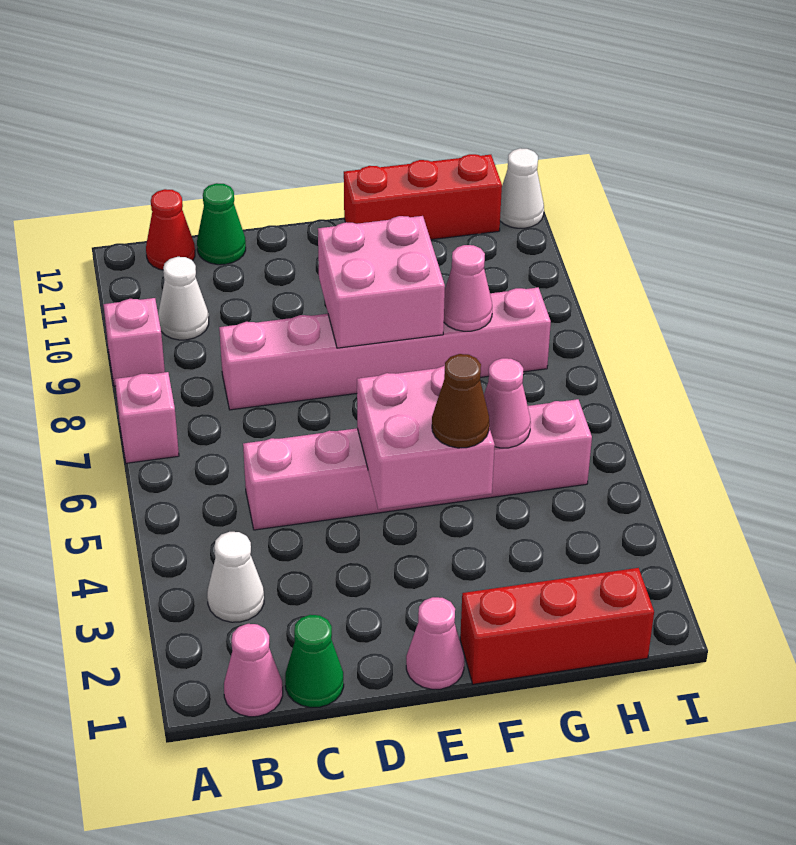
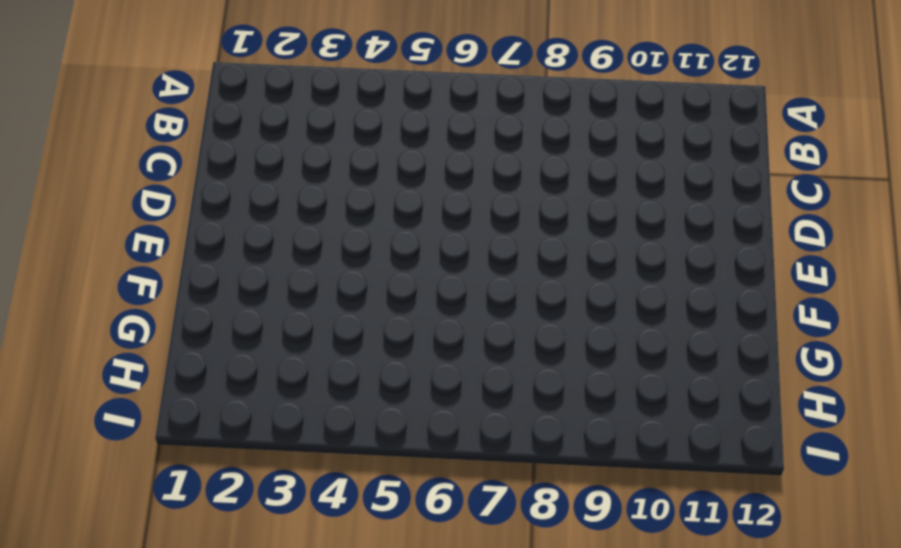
none -> pink brick A7 level 1
none -> pink brick A9 level 1
none -> pink cone B1 level 1

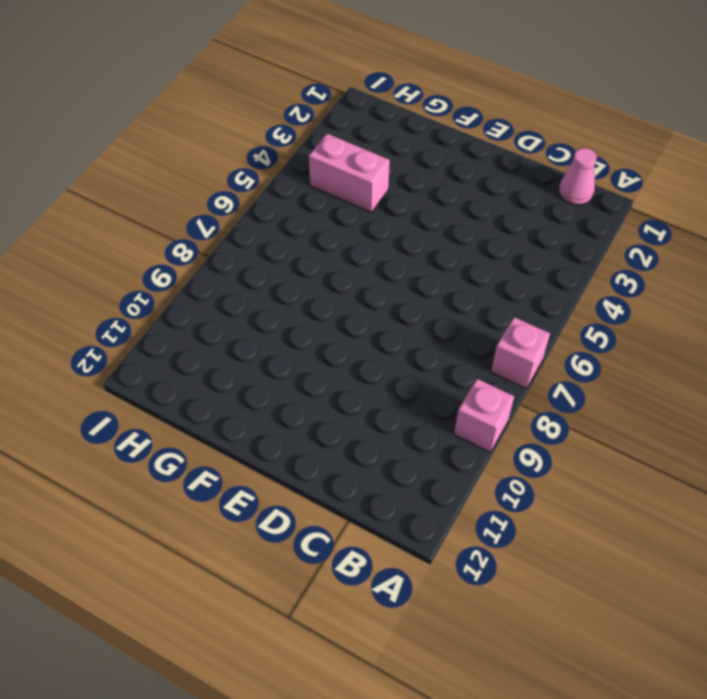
pink brick G4:H4 level 1 -> none
none -> white cone B3 level 1
none -> white cone B10 level 1
none -> red cone B12 level 1

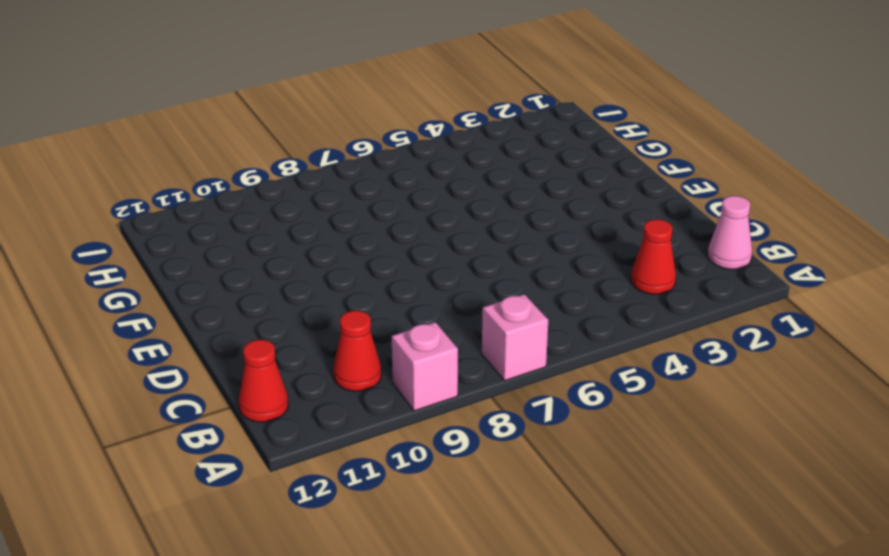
red cone B3 level 1 -> white cone B3 level 1
red cone B10 level 1 -> white cone B10 level 1
none -> green cone C1 level 1
none -> pink brick C5:H5 level 1
none -> pink brick C8:H8 level 1

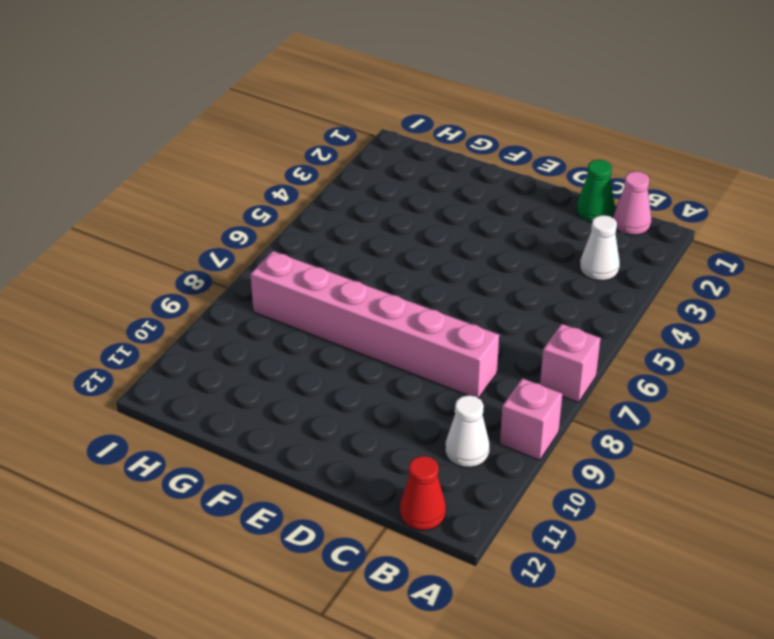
none -> pink brick C5:H5 level 1
none -> green cone C12 level 1
none -> pink cone E1 level 1

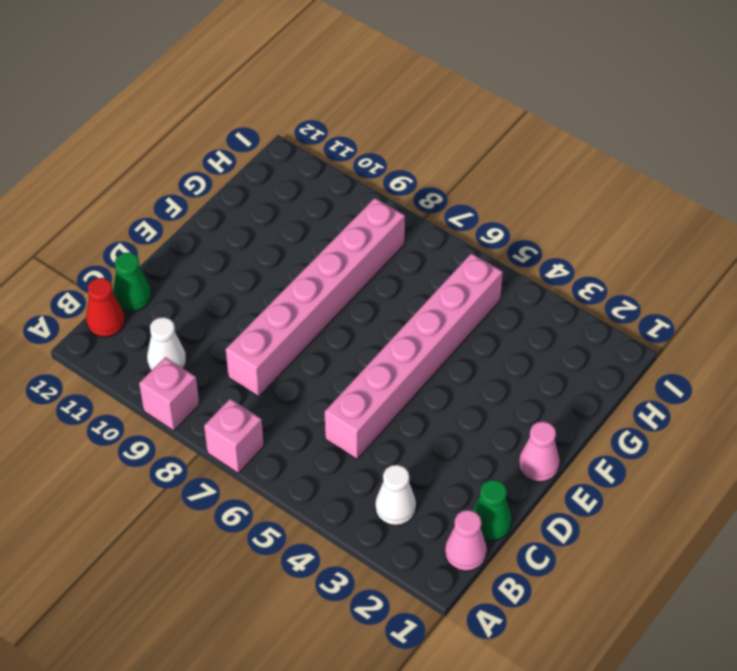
none -> red brick F1:H1 level 1
none -> red brick F12:H12 level 1
none -> white cone I12 level 1

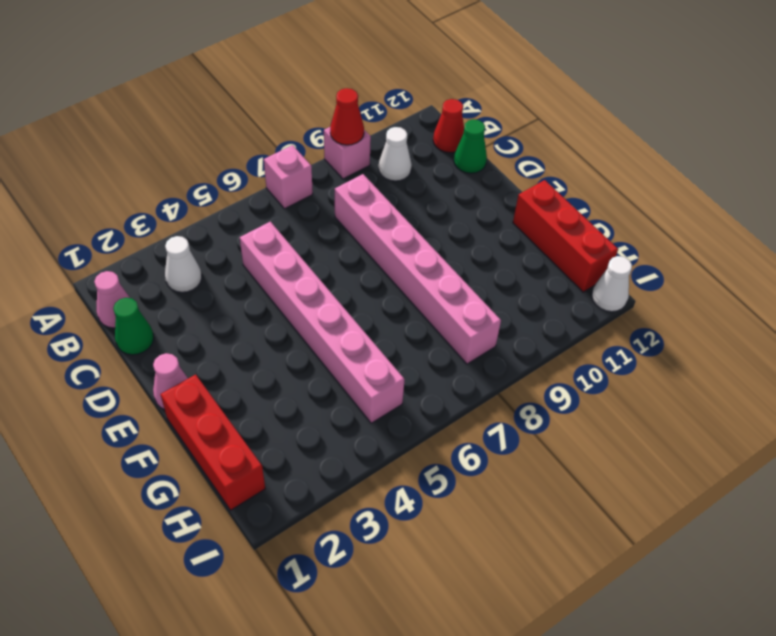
red cone A9 level 2 -> none
none -> pink brick E4:F5 level 2
none -> pink brick E8:F9 level 2
none -> pink cone G5 level 2

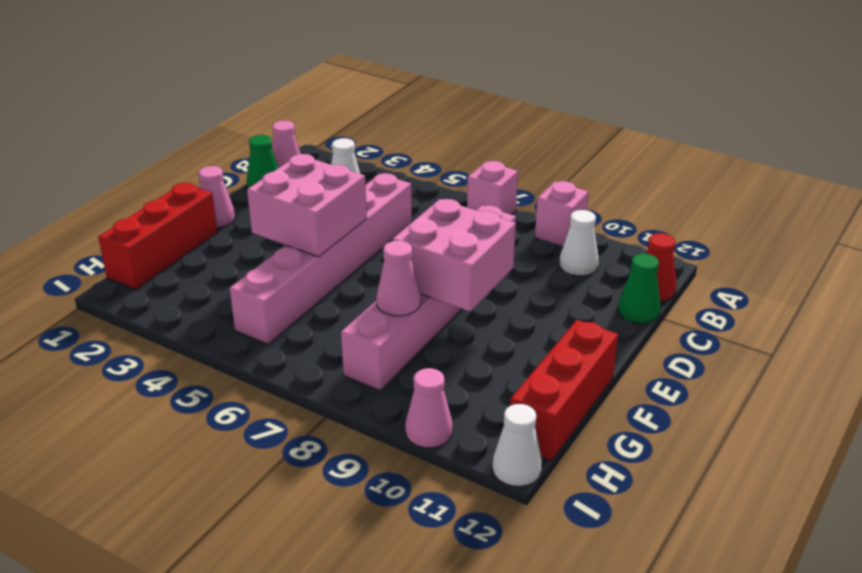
pink cone I10 level 1 -> pink cone G5 level 2
none -> brown cone F4 level 3

